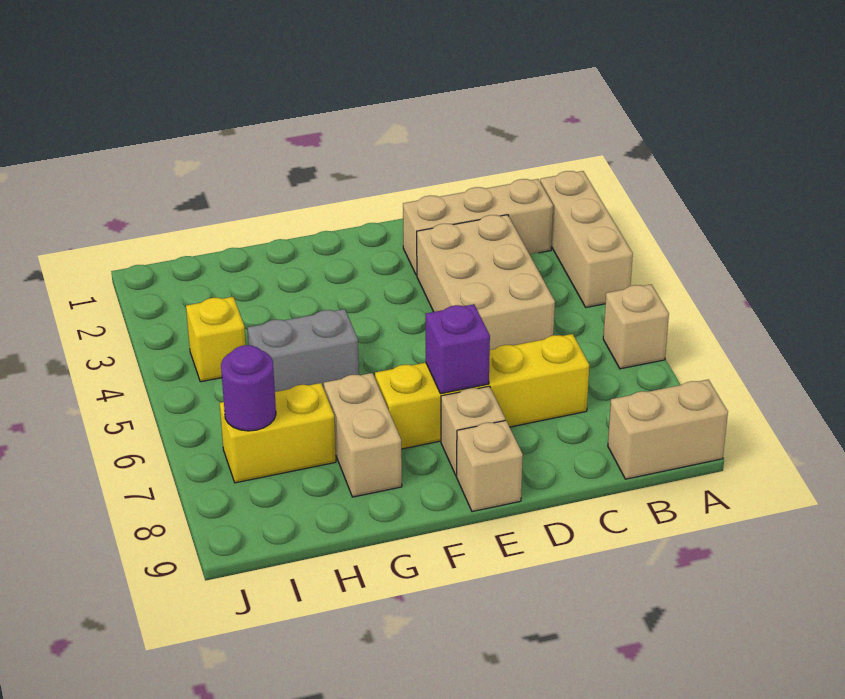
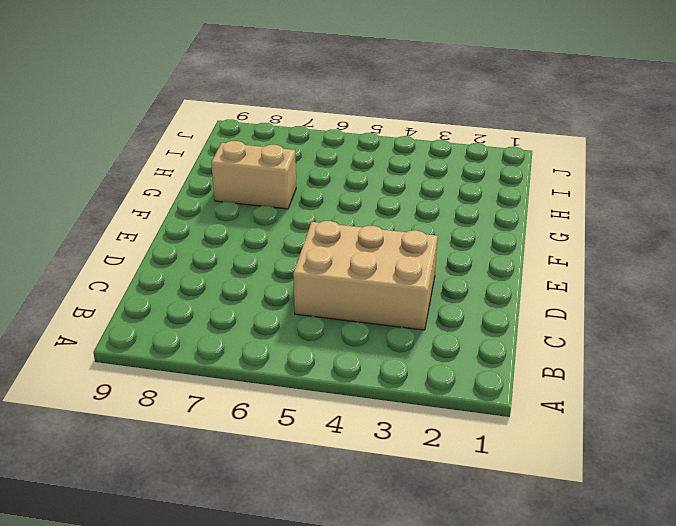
none -> tan brick A2:A4 level 1
none -> tan brick A6 level 1
none -> tan brick A9:B9 level 1

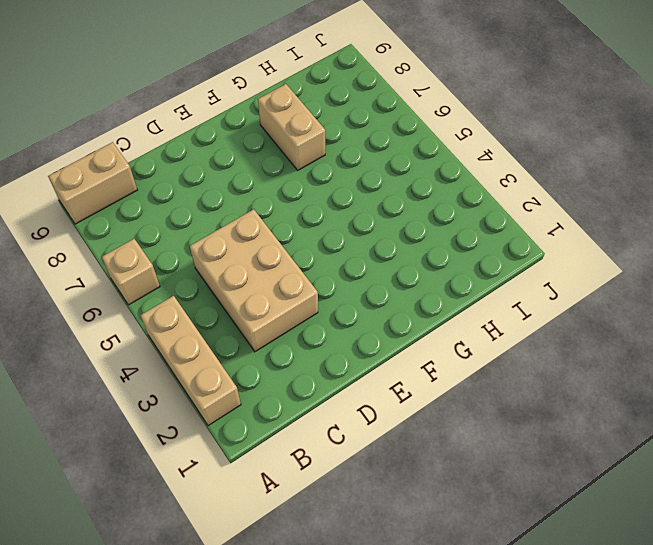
none -> tan brick B2:D2 level 1
none -> yellow brick C7:F7 level 1
none -> tan brick E8 level 1

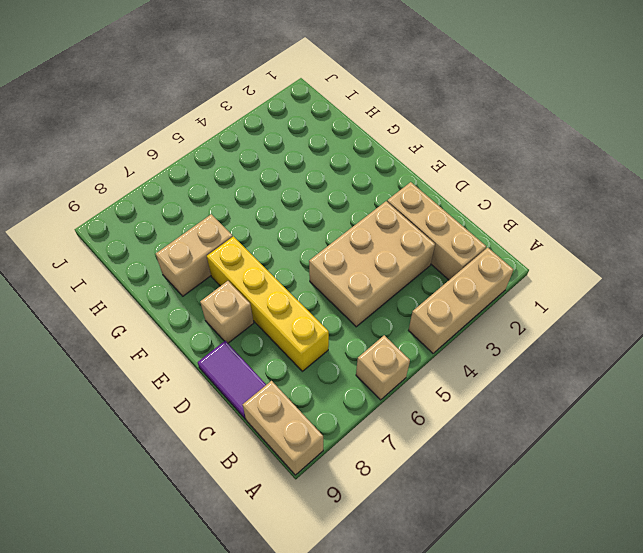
purple tile C9:D9 level 1 -> none
none -> tan brick E9 level 1
none -> grey brick G5:H5 level 1
none -> yellow brick H7:I7 level 1

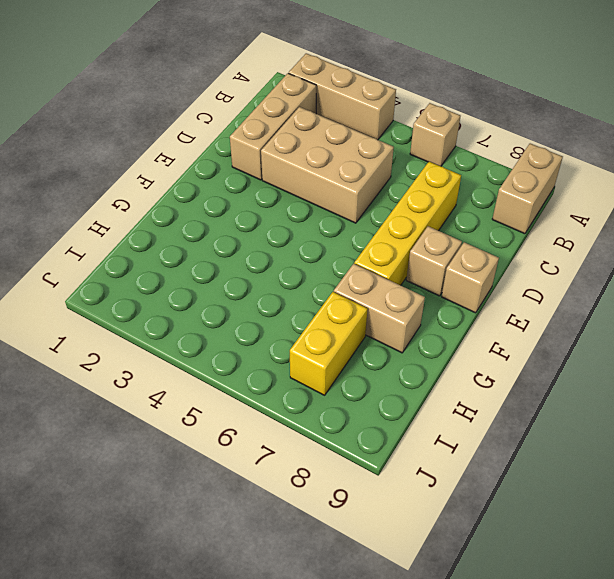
none -> grey brick G5:H5 level 1
none -> yellow brick I4 level 1
none -> purple brick E7 level 2

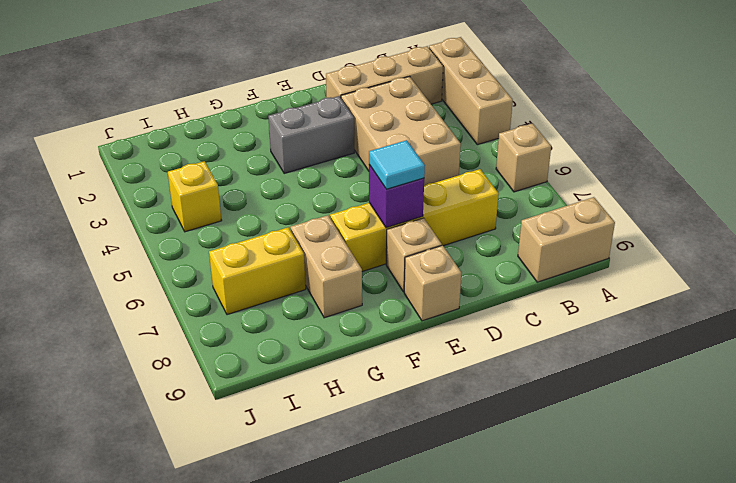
grey brick E3:F3 level 1 -> grey brick G5:H5 level 1
cyan tile E7 level 3 -> none
none -> purple round brick I7 level 2

